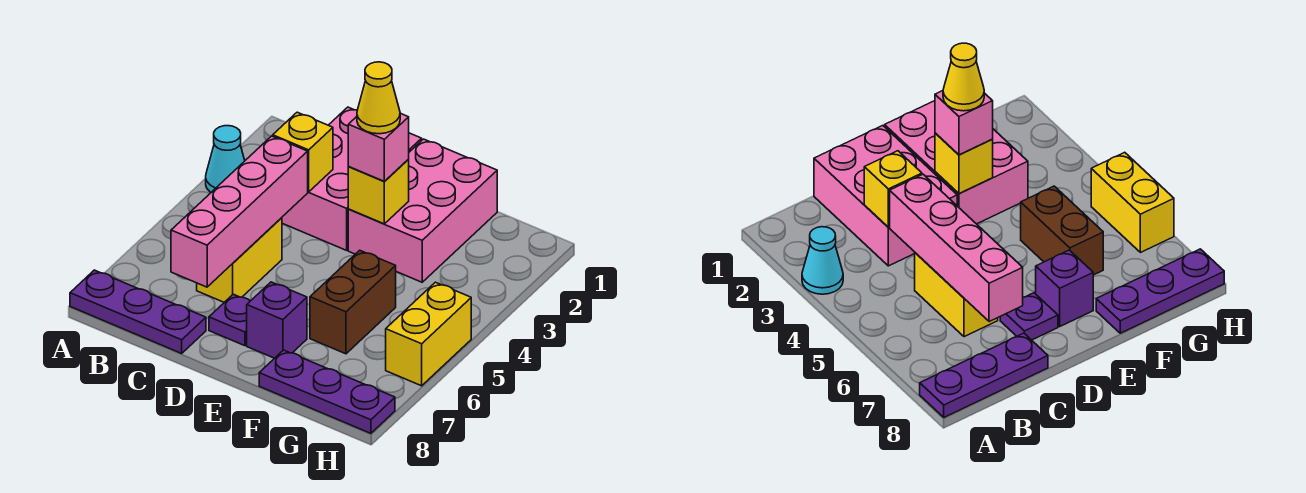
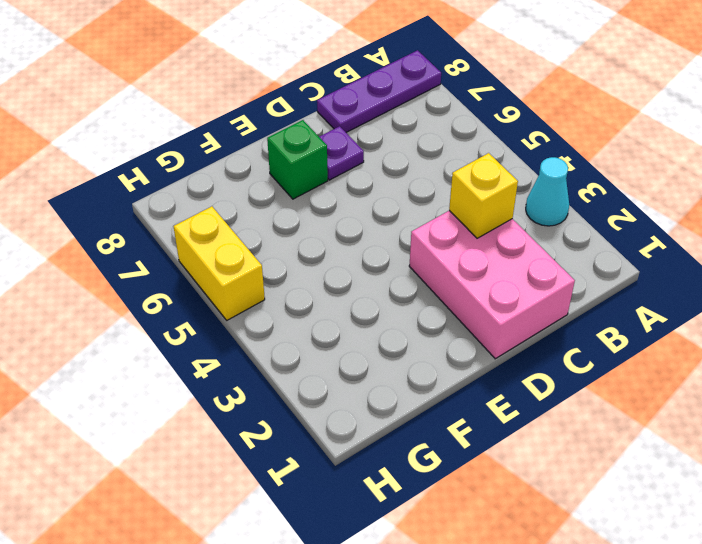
green brick E7 level 1 -> purple brick E7 level 1
none -> yellow brick C5:C6 level 1
none -> pink brick E1:F3 level 1
none -> brown brick F5:F6 level 1

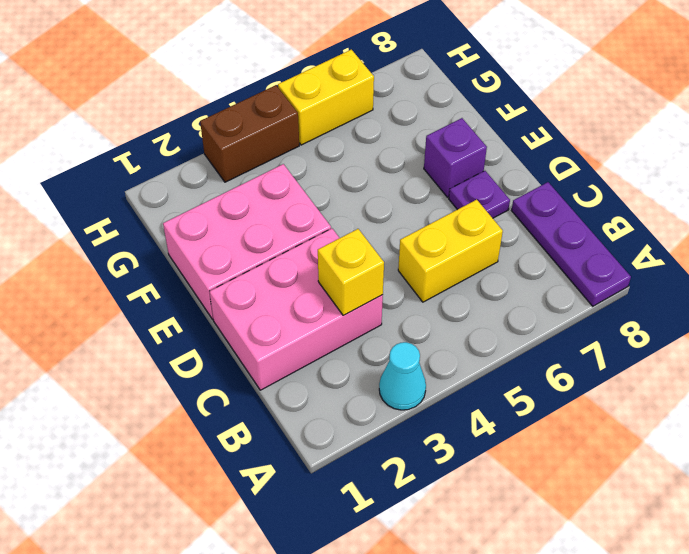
brown brick H3:H4 level 1 -> brown brick F5:F6 level 1
none -> purple plate F8:H8 level 1
none -> pink brick C4:C7 level 2
none -> yellow brick E3 level 2

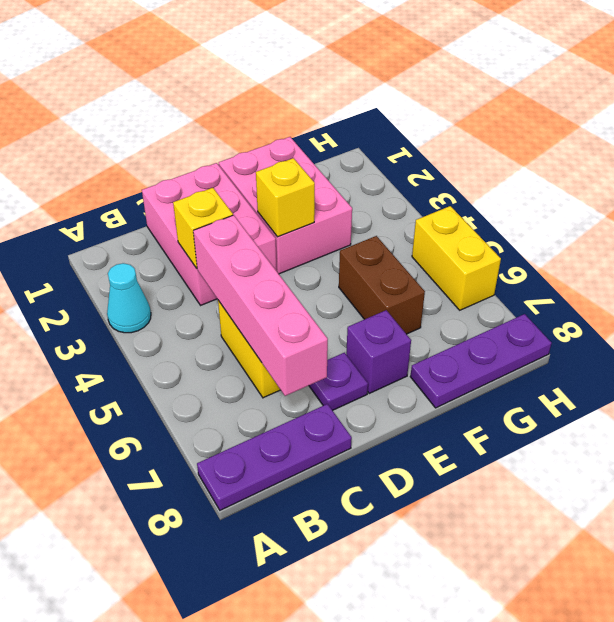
none -> pink brick E3 level 3
none -> yellow cone E3 level 4

